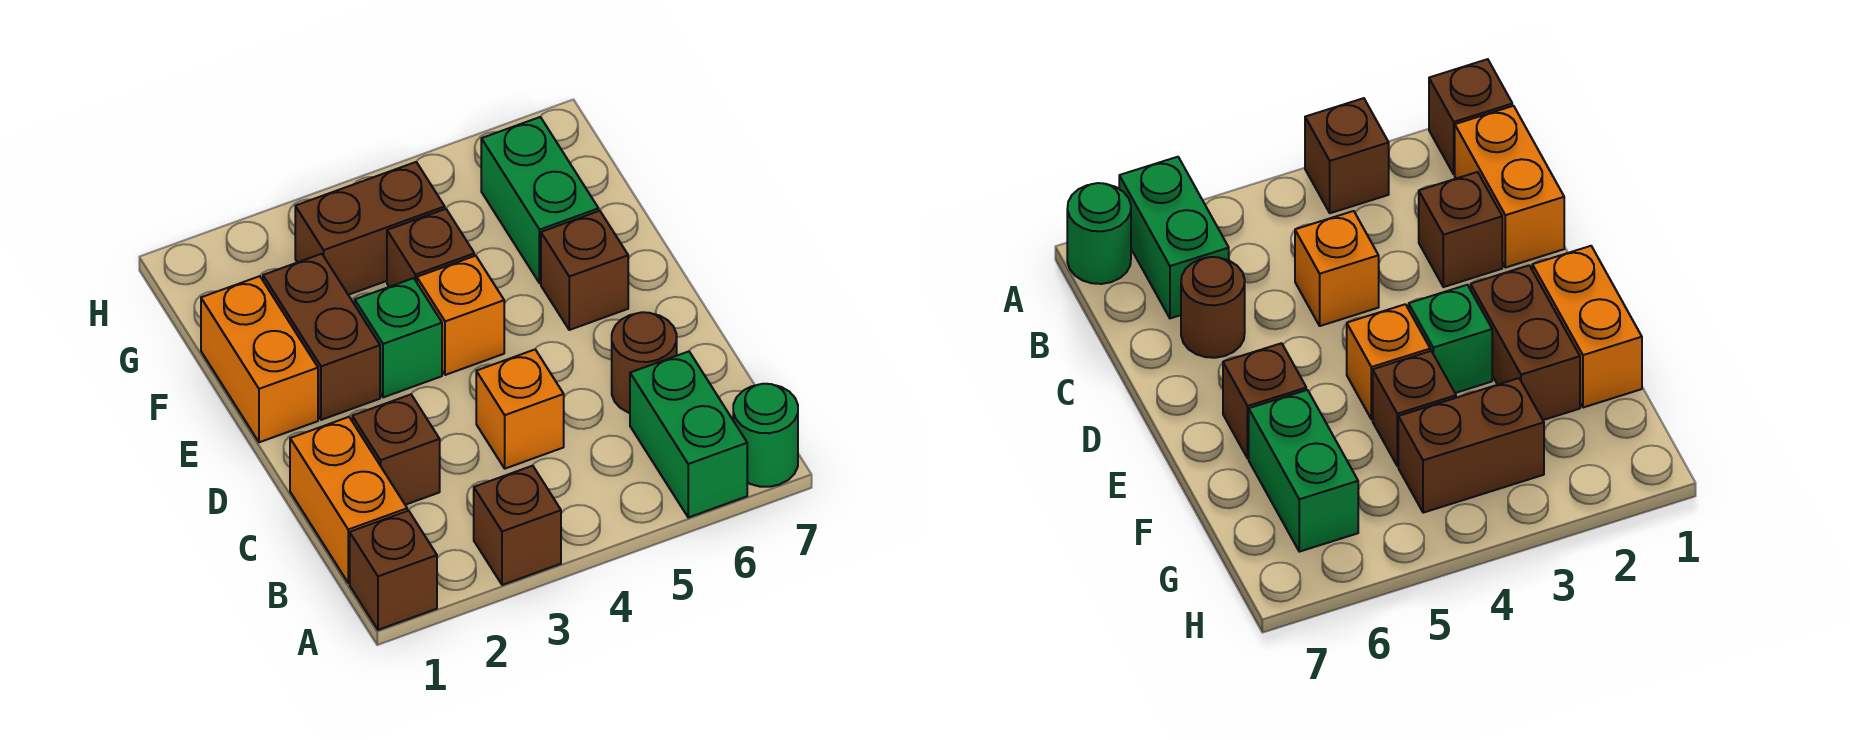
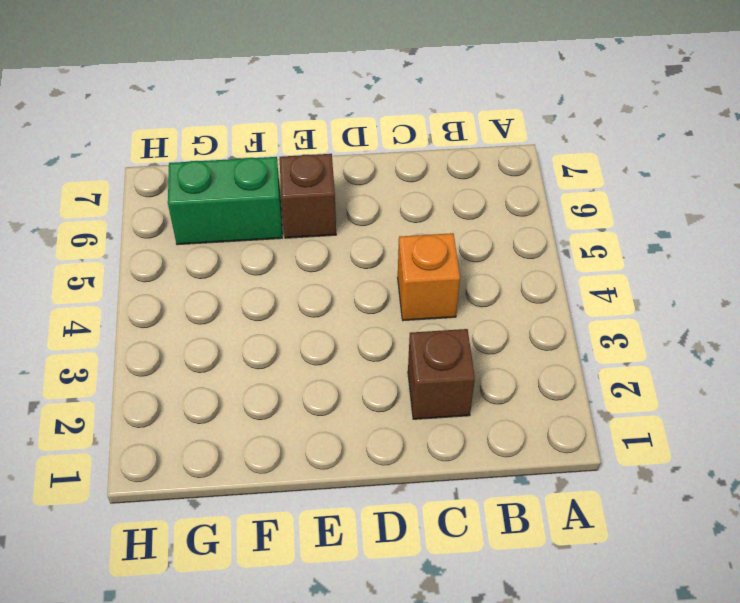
none -> brown brick A1 level 1
none -> brown brick A3 level 1
none -> green brick A6:B6 level 1

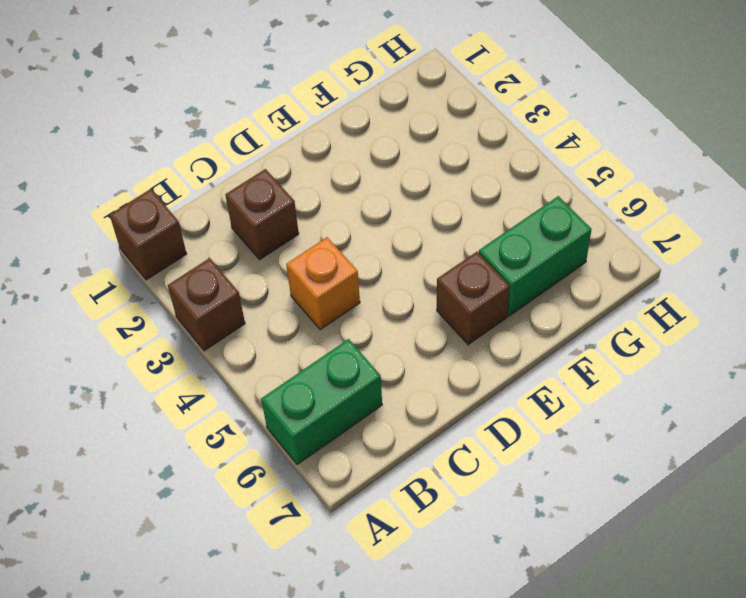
none -> green round brick A7 level 1
none -> orange brick B1:C1 level 1
none -> brown round brick C6 level 1

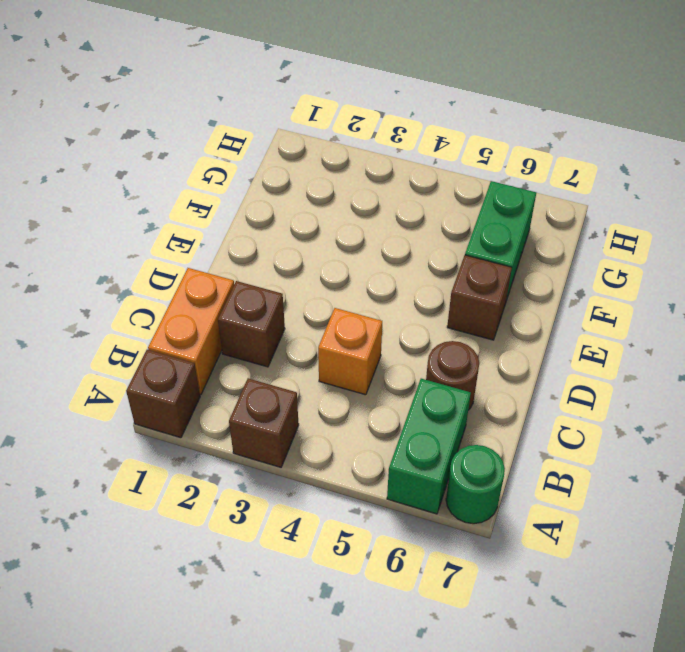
none -> orange brick E1:F1 level 1
none -> brown brick E2:F2 level 1
none -> green brick E3 level 1

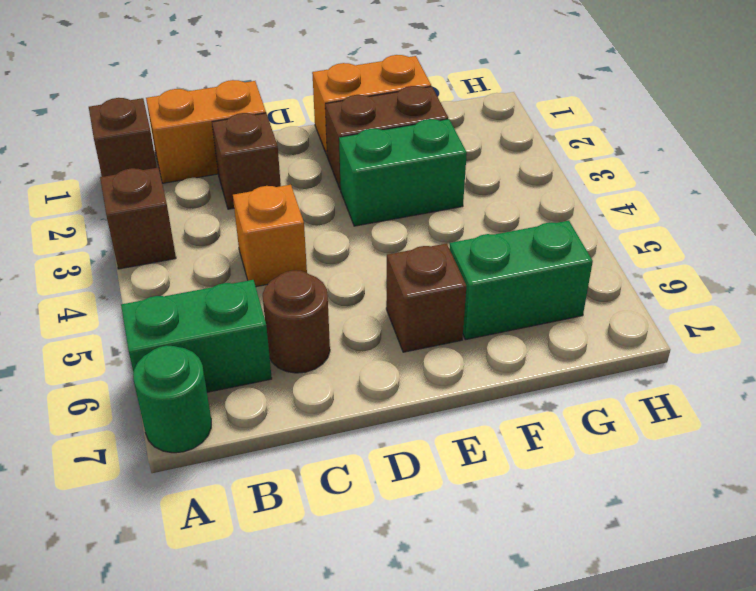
green brick E3:F3 level 1 -> green brick E3 level 1
none -> orange brick E4 level 1
none -> brown brick F4 level 1
none -> brown brick G3:G4 level 1

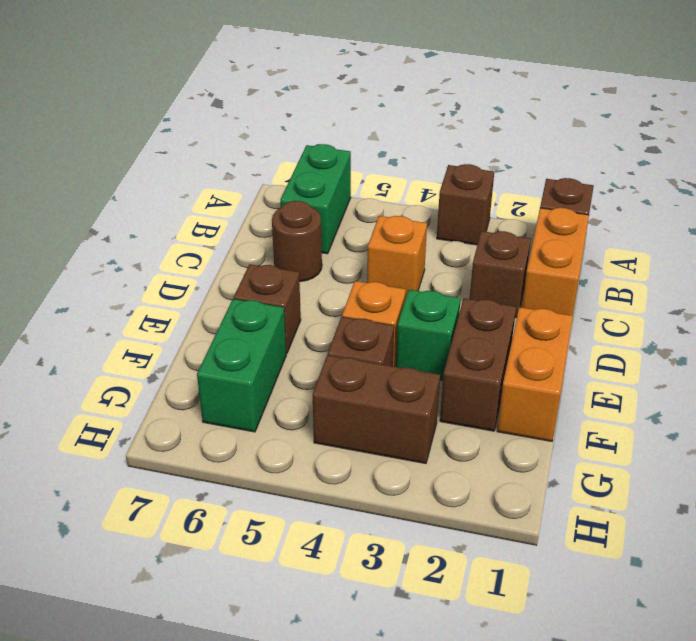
none -> green round brick A7 level 1

